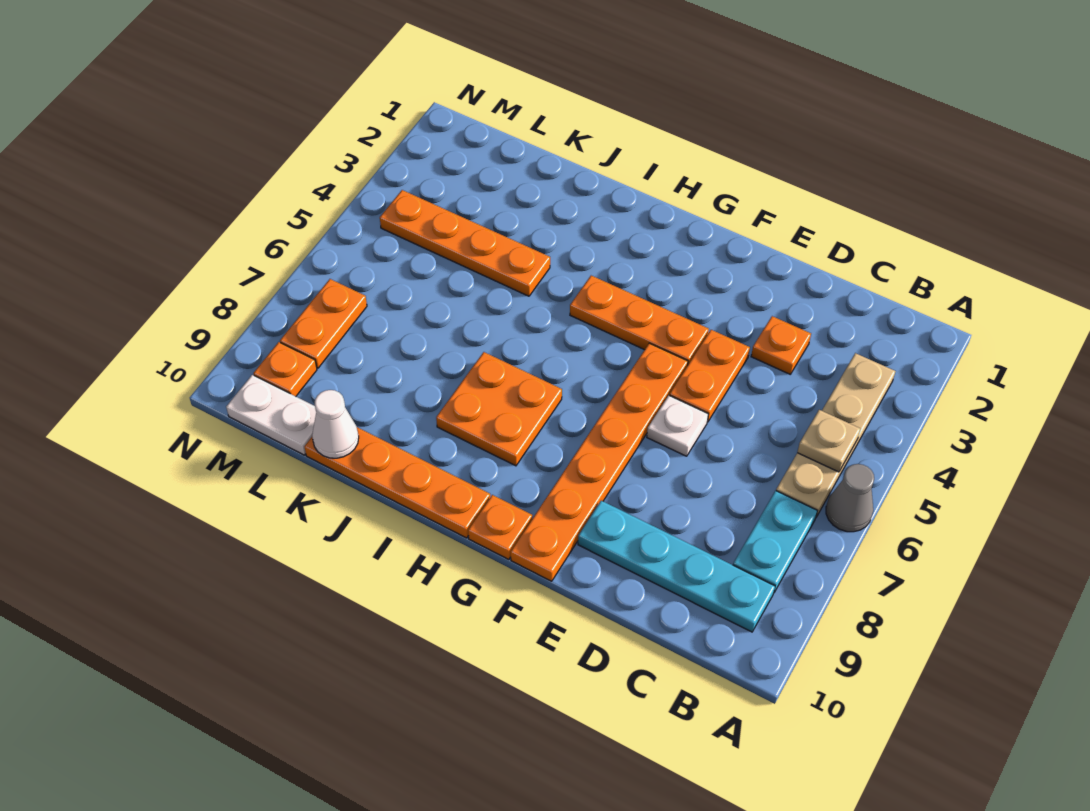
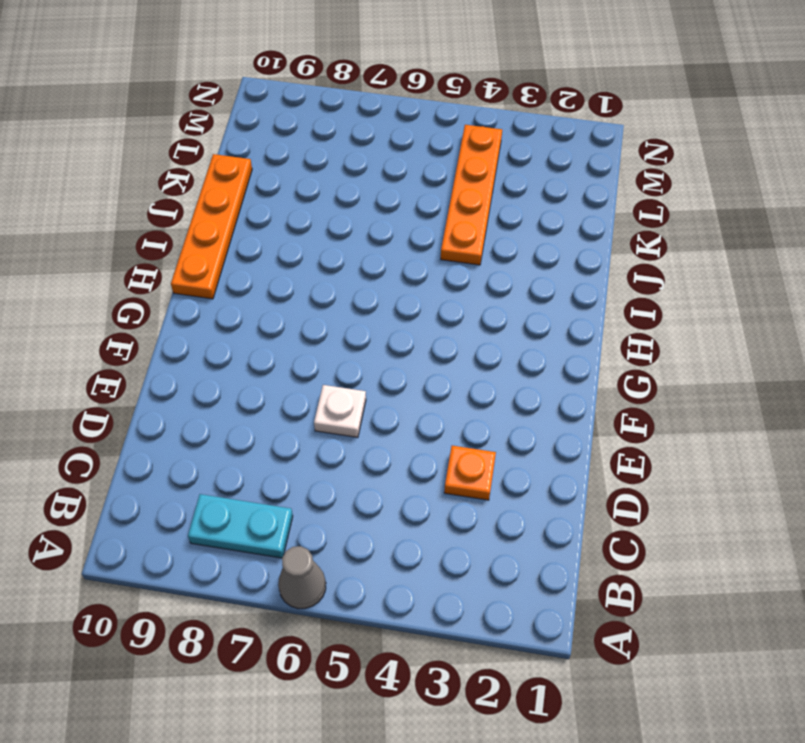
none -> tan plate B3:B6 level 1
none -> cyan plate B9:E9 level 1
none -> orange plate E4:E5 level 1

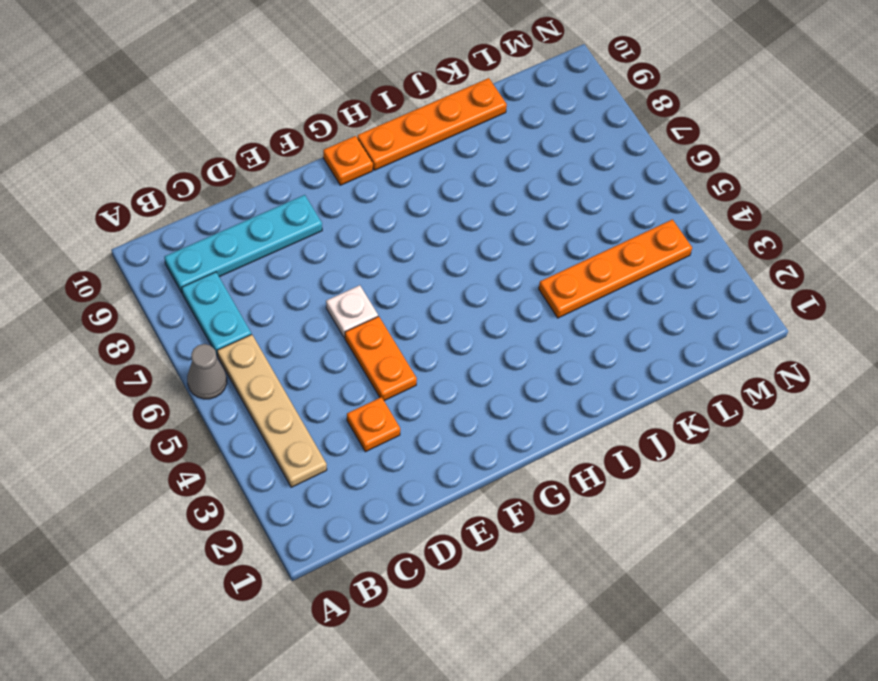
none -> orange plate F4:H4 level 1
none -> orange plate F5:F10 level 1
none -> orange plate H7:I8 level 1

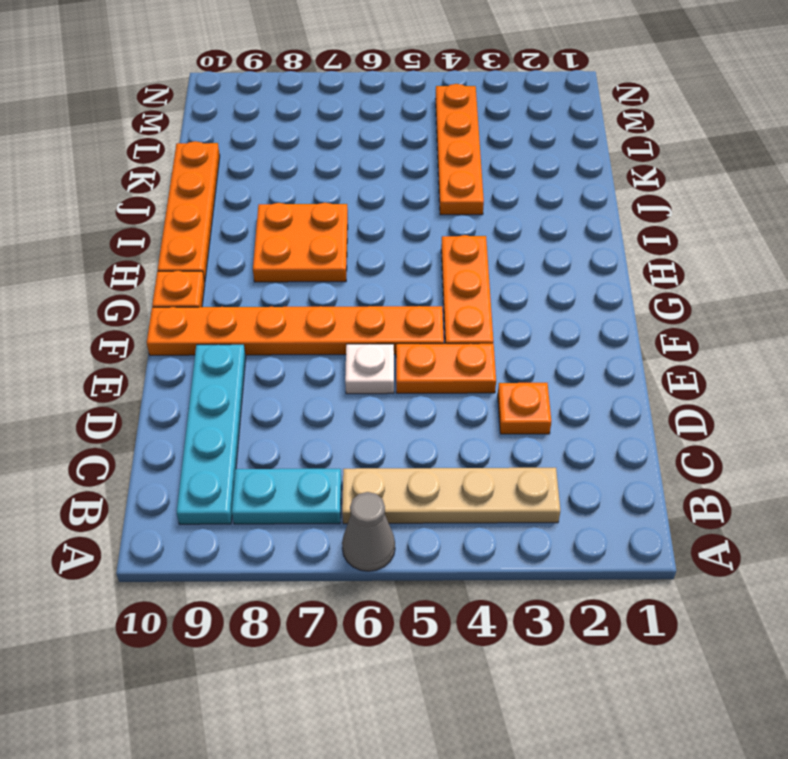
none -> white plate L10:M10 level 1
none -> orange plate M7:M8 level 1
none -> orange plate M9 level 1

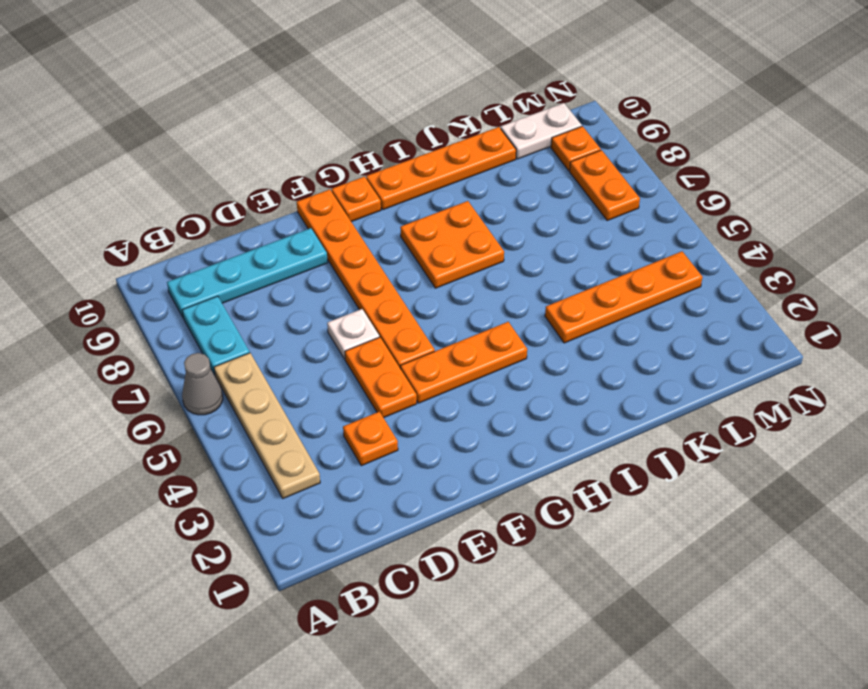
none -> tan plate B5 level 2
none -> white cone K10 level 2

